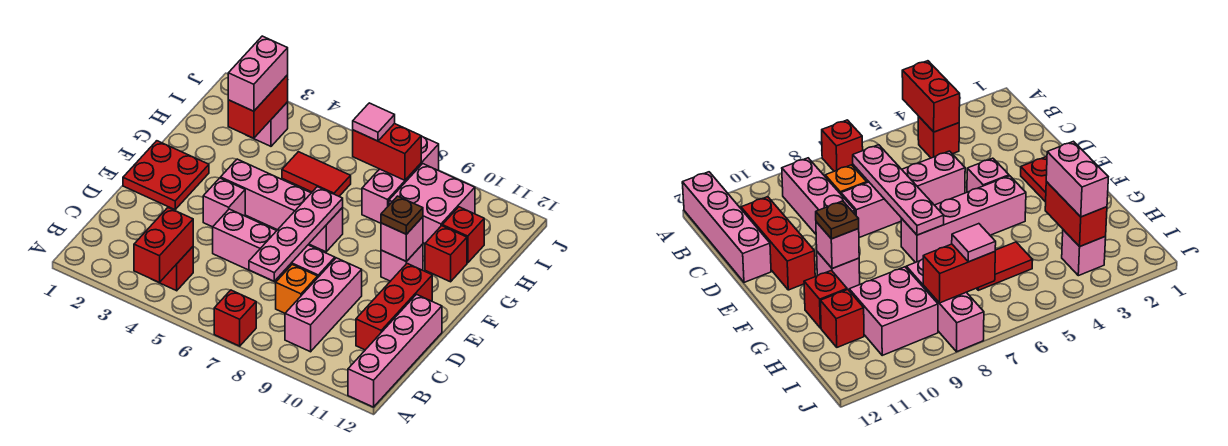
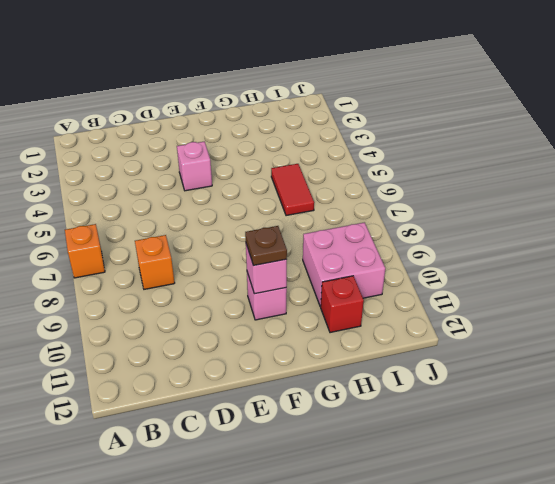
orange brick A7 level 1 -> red brick A7 level 1
none -> pink brick A12:D12 level 1
none -> red brick B4 level 1
none -> pink brick B9:D9 level 1

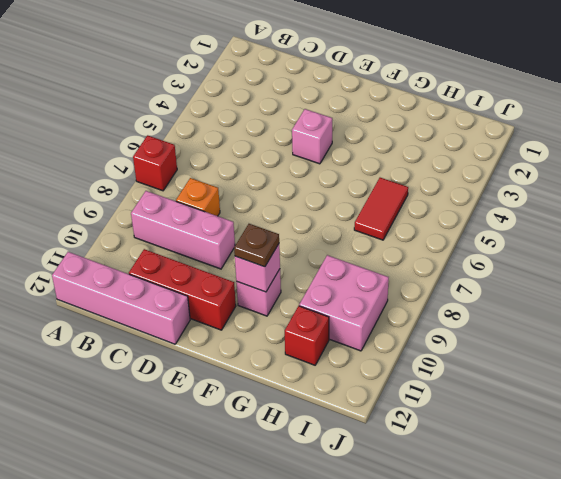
none -> red brick B4 level 1
none -> pink brick D5:D8 level 1
none -> red plate E1:F2 level 1

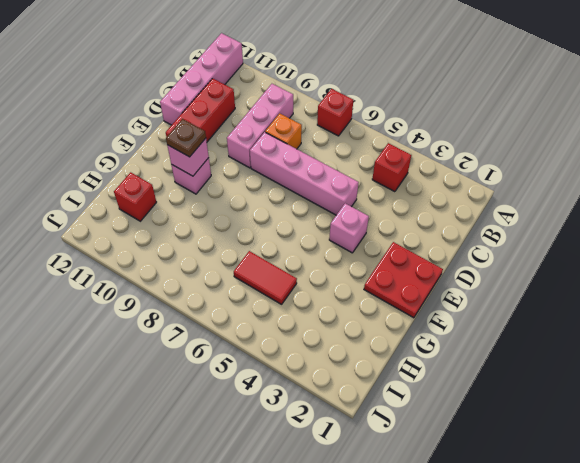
none -> pink brick F4:F7 level 1
none -> red brick G11 level 1
none -> pink brick H8:J8 level 1

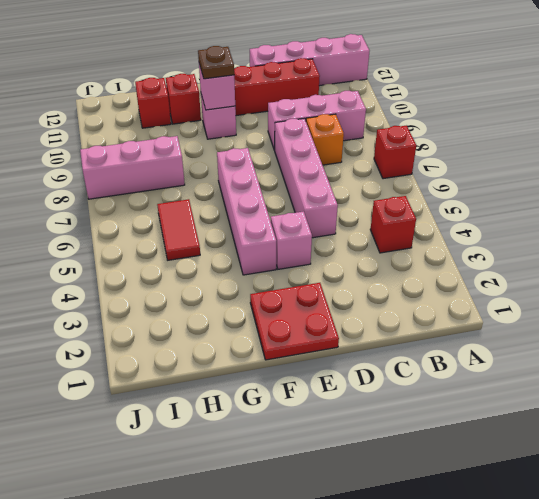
none -> pink brick H9:I10 level 1
none -> pink brick I3 level 1
none -> red brick A4:B4 level 2

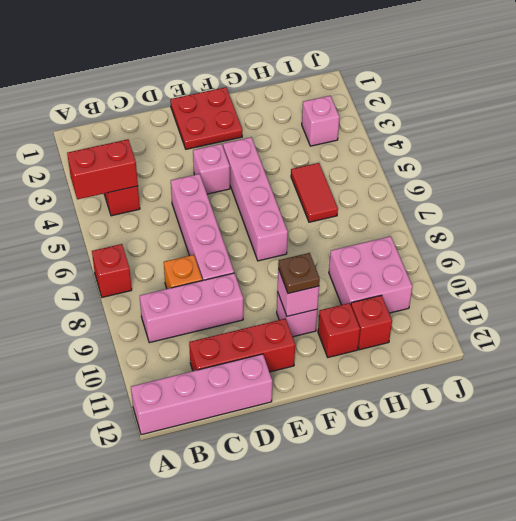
none -> pink brick H8:J8 level 1
none -> pink plate C7:F7 level 2
none -> red brick H3:I3 level 2

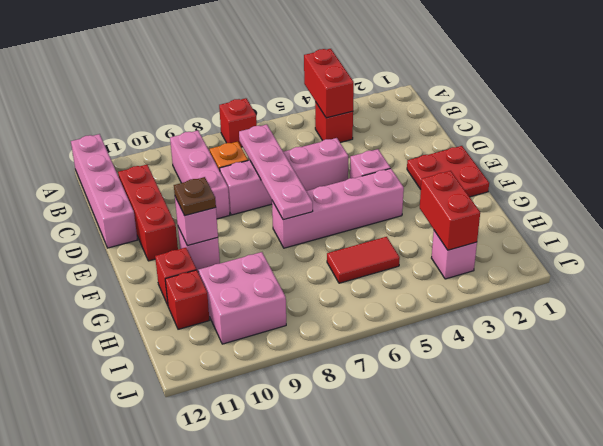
none -> pink brick H8:J8 level 1
none -> red brick I7:I8 level 2
none -> pink brick H3:I3 level 3

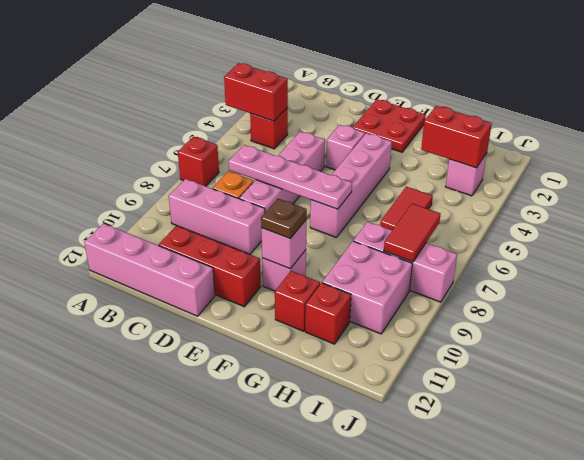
red tile I7:I8 level 2 -> red brick I7:I8 level 2
none -> pink brick H3:I3 level 3
none -> pink tile I7 level 3

